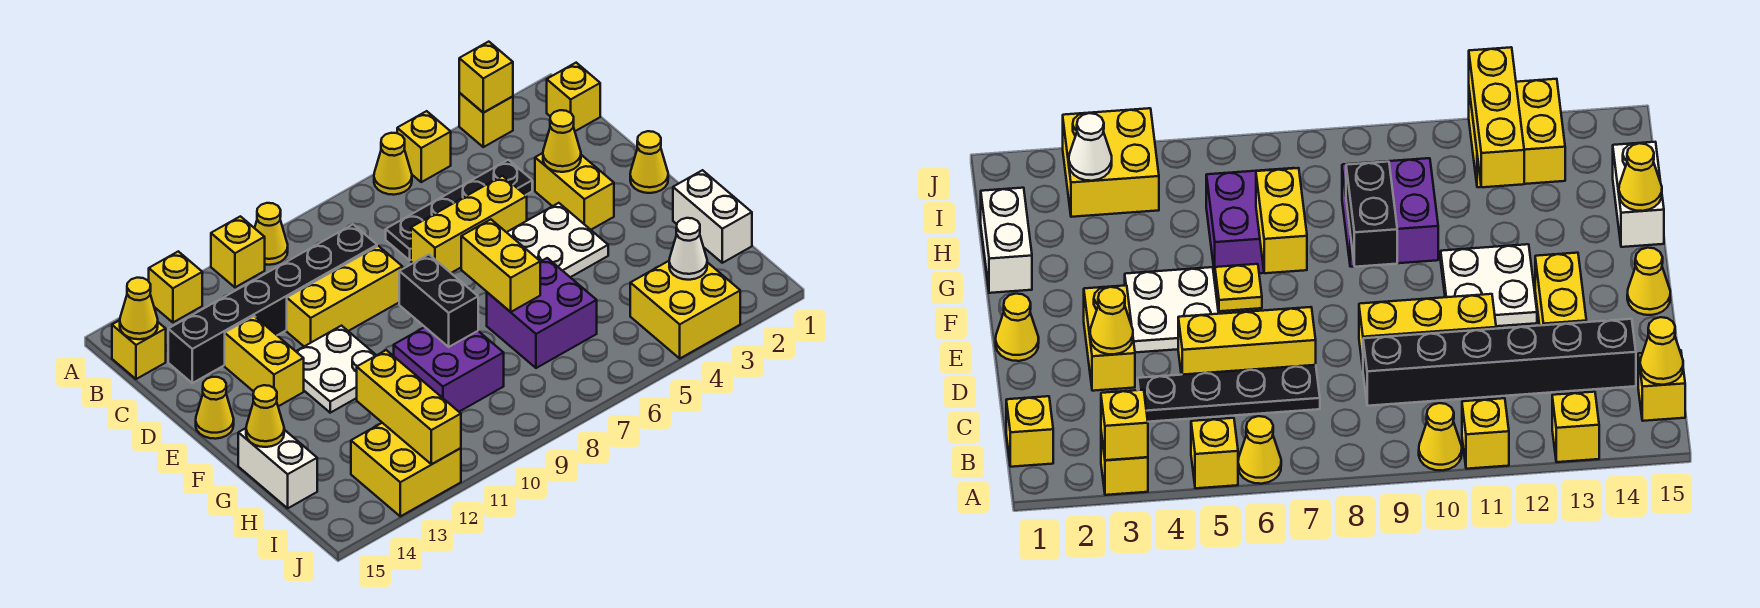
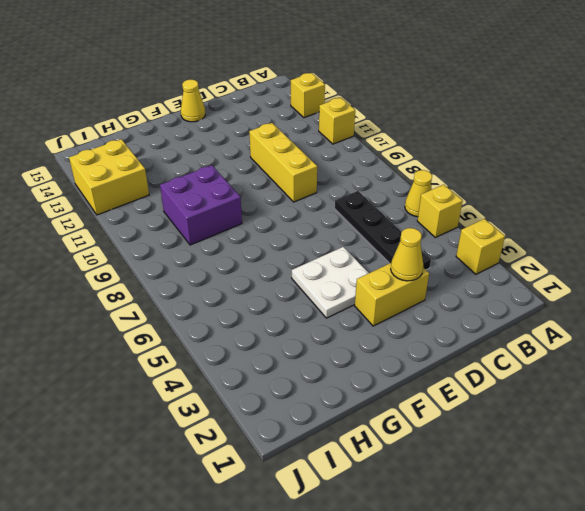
none -> yellow cone A10 level 1
none -> yellow brick B1 level 1
none -> yellow brick B15 level 1
none -> black brick C9:C14 level 1

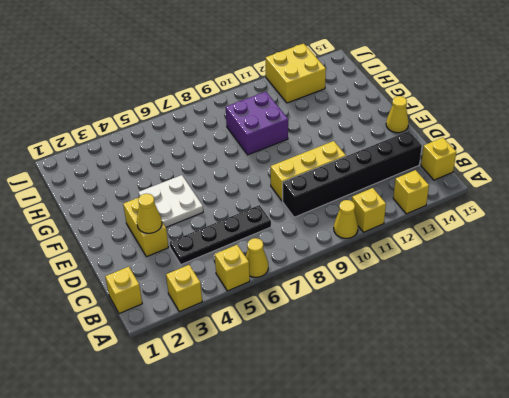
none -> yellow brick D5:D7 level 1
none -> yellow brick D13:E13 level 1
none -> yellow cone E1 level 1
none -> white plate E11:F12 level 1

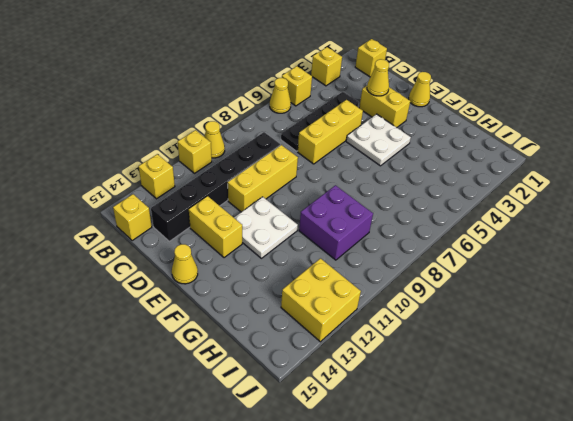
none -> yellow plate F6 level 1
none -> white brick G1:H1 level 1
none -> purple brick G6:H7 level 1
none -> white brick G15:H15 level 1

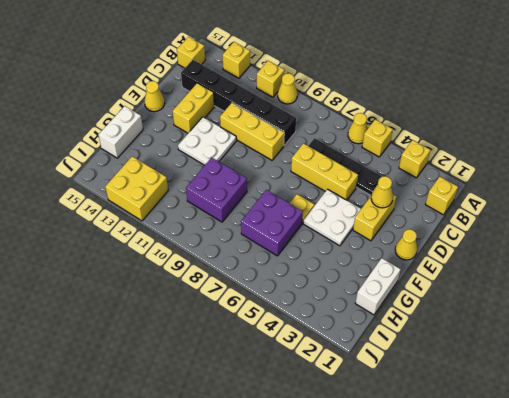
none -> yellow brick I3:J4 level 1
none -> yellow brick A3 level 2
none -> yellow cone B15 level 2
none -> yellow brick F7:G7 level 2

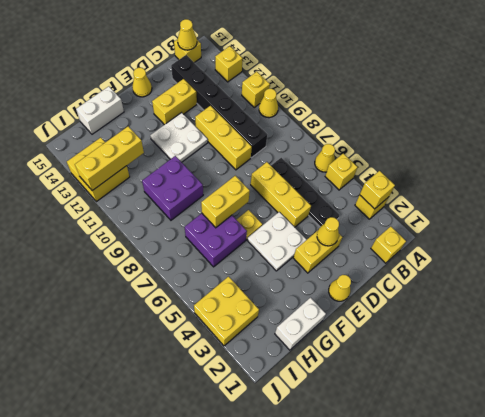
none -> black brick F9:G9 level 2
none -> yellow cone G15 level 2
none -> white cone I3 level 2

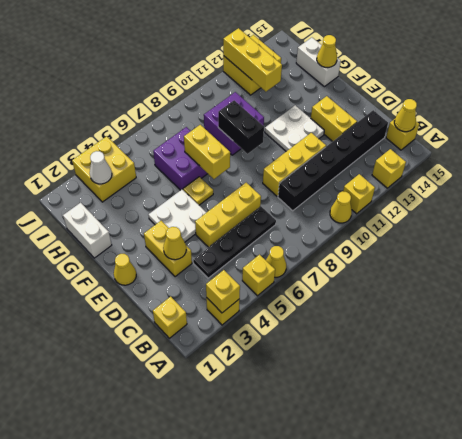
none -> yellow cone E15 level 1

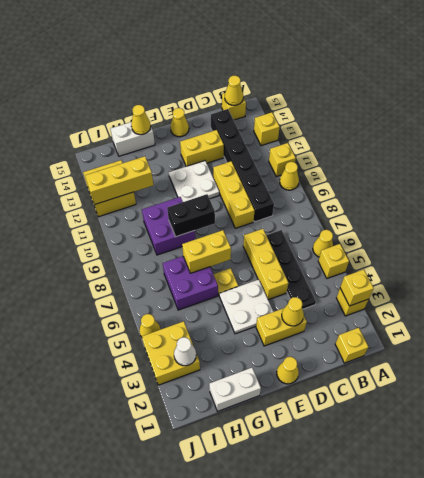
yellow cone J5 level 1 -> none

